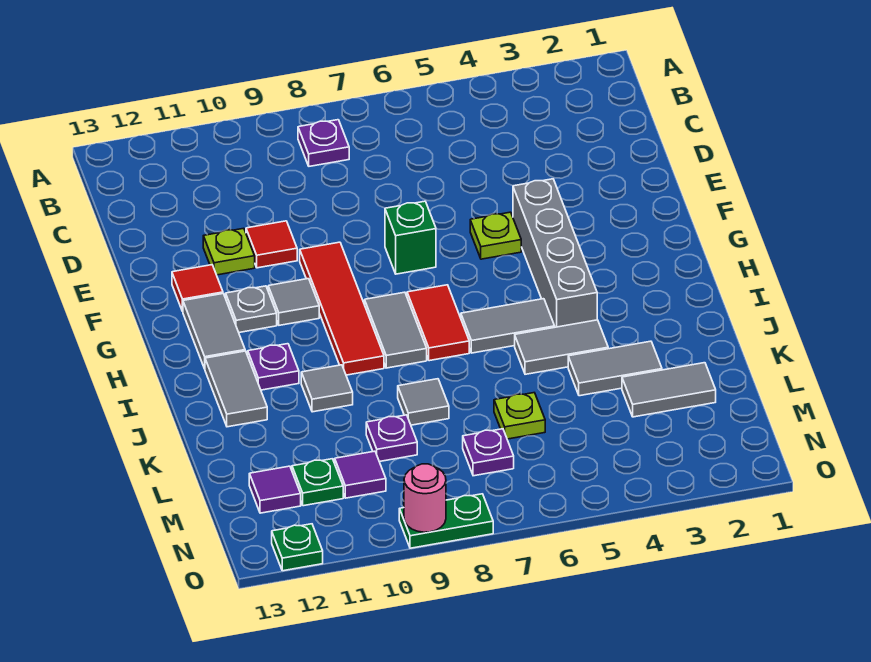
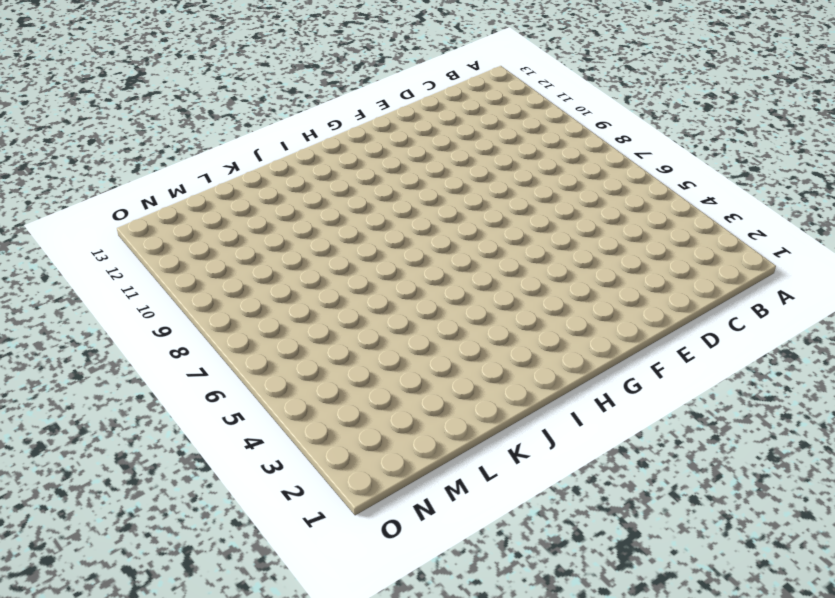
none -> purple plate B8 level 1
none -> red tile E10 level 1
none -> lime plate E11 level 1
none -> grey brick F4:I4 level 1

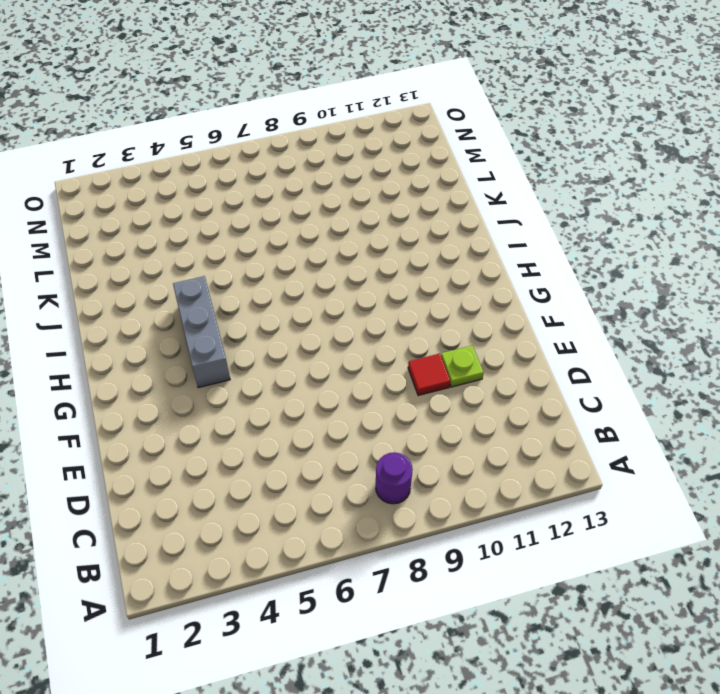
purple round brick B8 level 1 -> purple plate B8 level 1
grey brick G4:I4 level 1 -> grey brick F4:I4 level 1
none -> lime plate F5 level 1
none -> green brick F7 level 1
none -> red tile F9:I9 level 1
none -> red tile F12 level 1

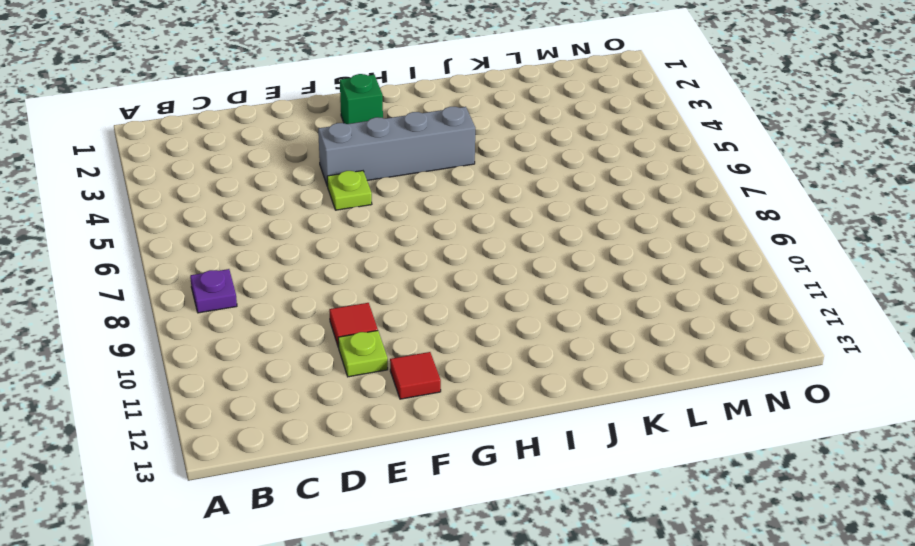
green brick G2 level 1 -> green brick F7 level 1
none -> red tile F9:I9 level 1
none -> grey tile G10 level 1
none -> grey plate G11 level 1
none -> grey tile G12:H12 level 1

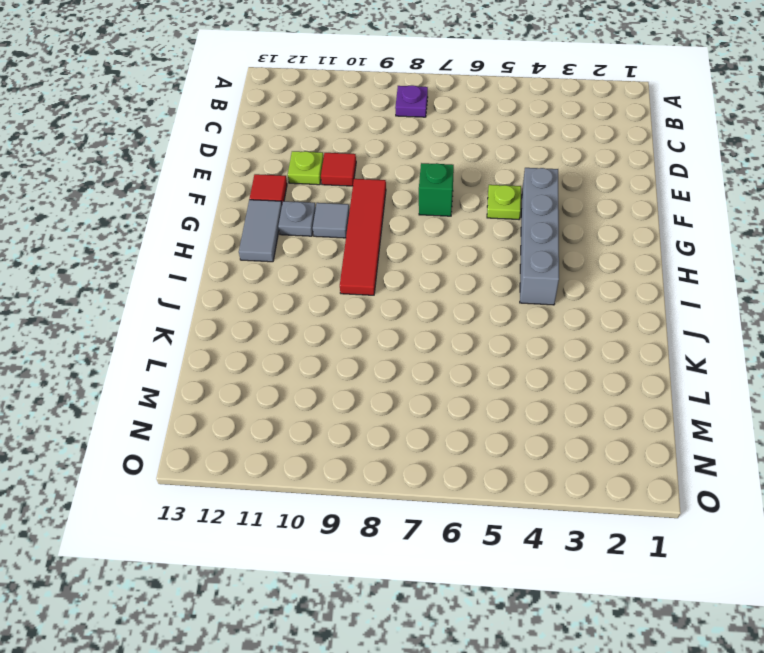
none -> red tile H7:I7 level 1
none -> grey tile H8:I8 level 1
none -> grey tile I5:I6 level 1
none -> purple plate I11 level 1

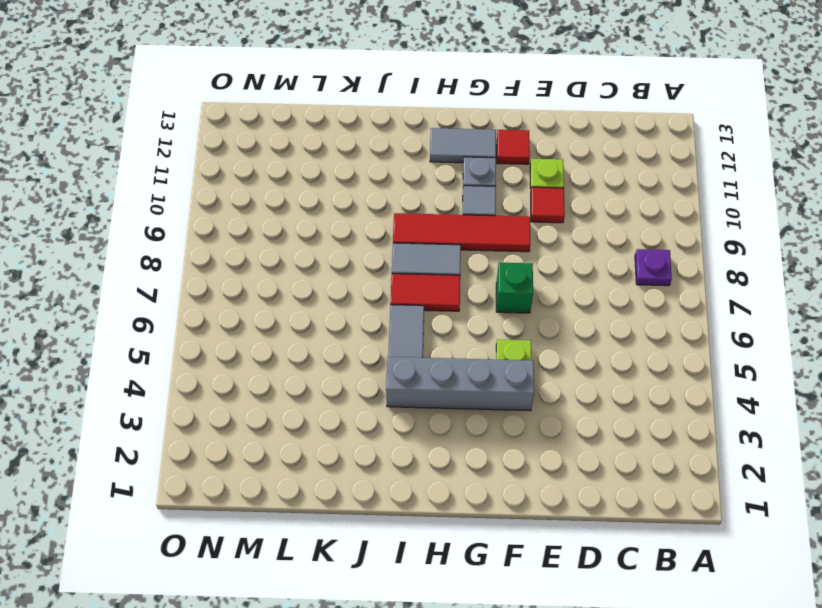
none -> purple plate I11 level 1
none -> grey tile I12:J12 level 1
none -> grey tile J4:J5 level 1
none -> grey tile J10 level 1

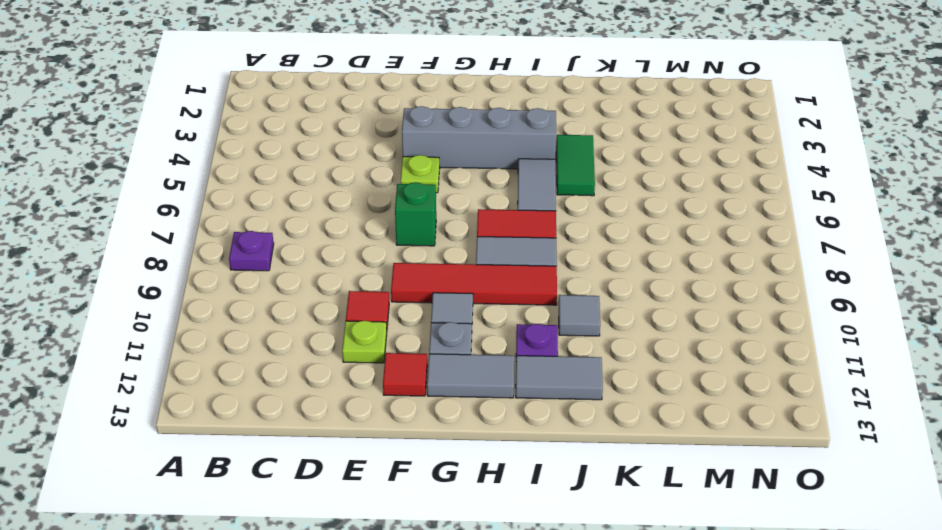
green tile J4:J5 level 1 -> grey tile J4:J5 level 1
none -> grey tile K3:K4 level 1
none -> grey tile K8 level 1
none -> grey tile L2:L3 level 1
none -> lime plate L6 level 1

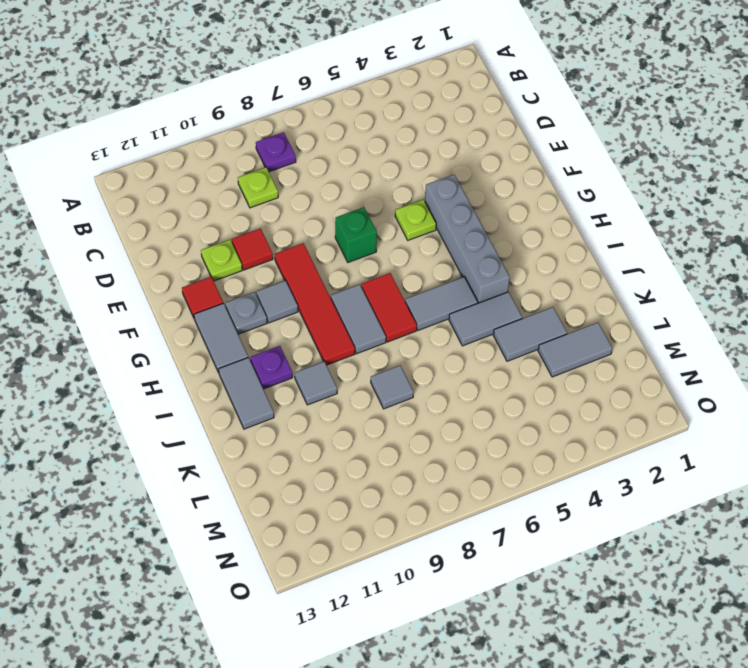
lime plate C9 level 1 -> lime plate L6 level 1
none -> purple plate L9 level 1
none -> purple plate M7 level 1
none -> purple tile M10 level 1
none -> green plate M11 level 1

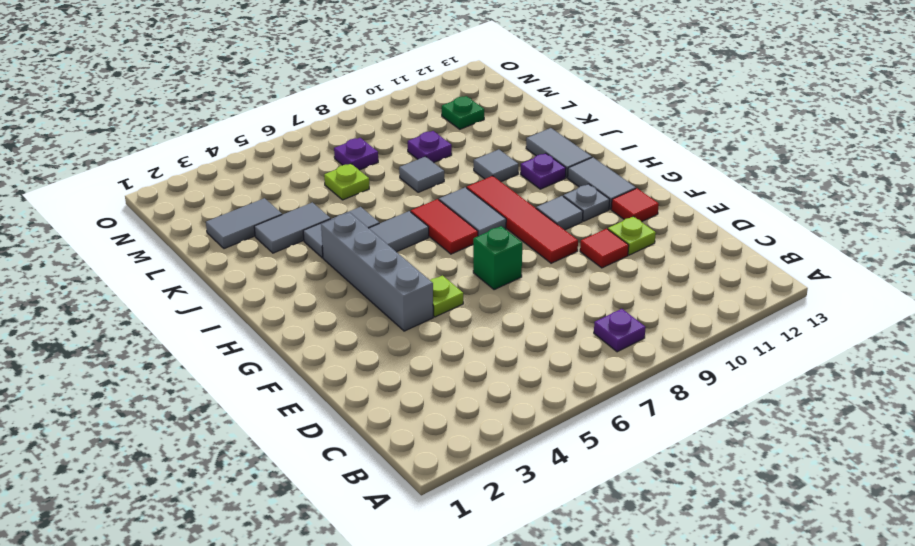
none -> purple tile M10 level 1
none -> purple tile M12 level 1
none -> green plate O8:O9 level 1
none -> green plate O12 level 1

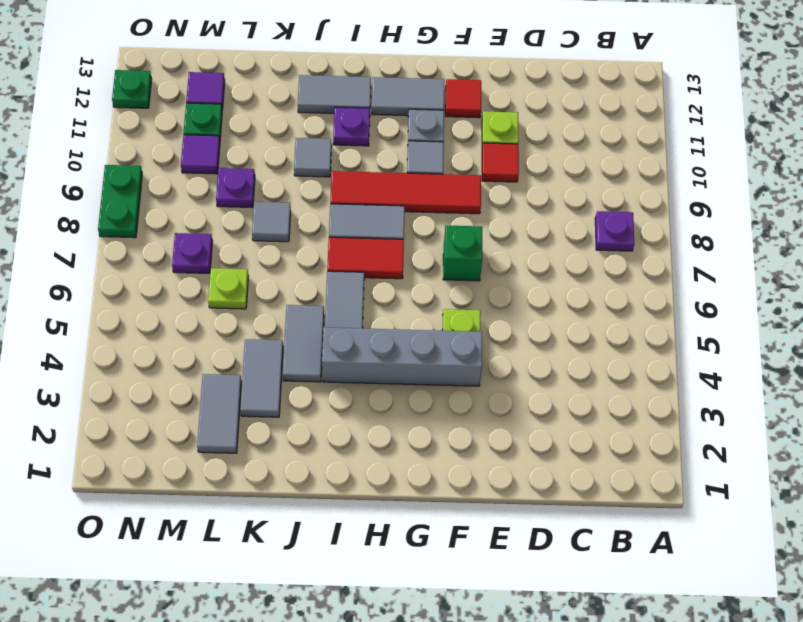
none -> pink round brick O9 level 2

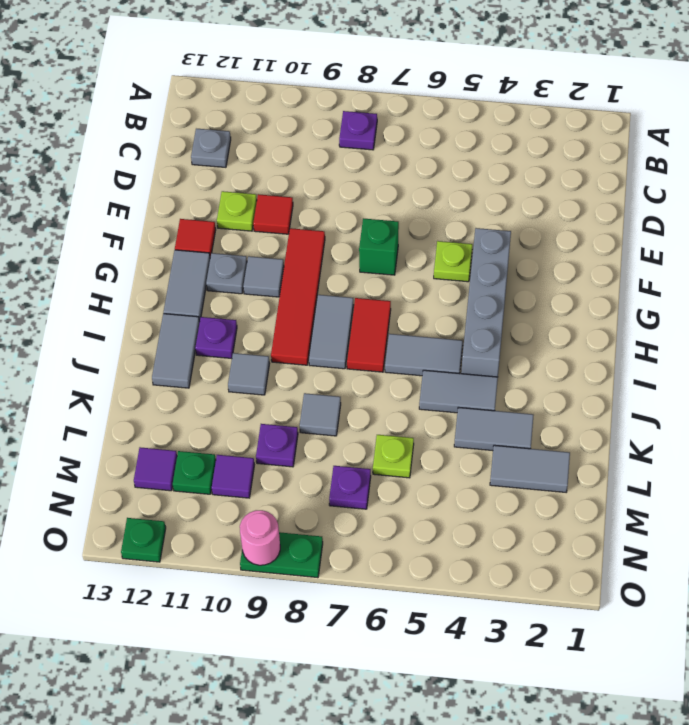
grey plate C12 level 1 -> none

